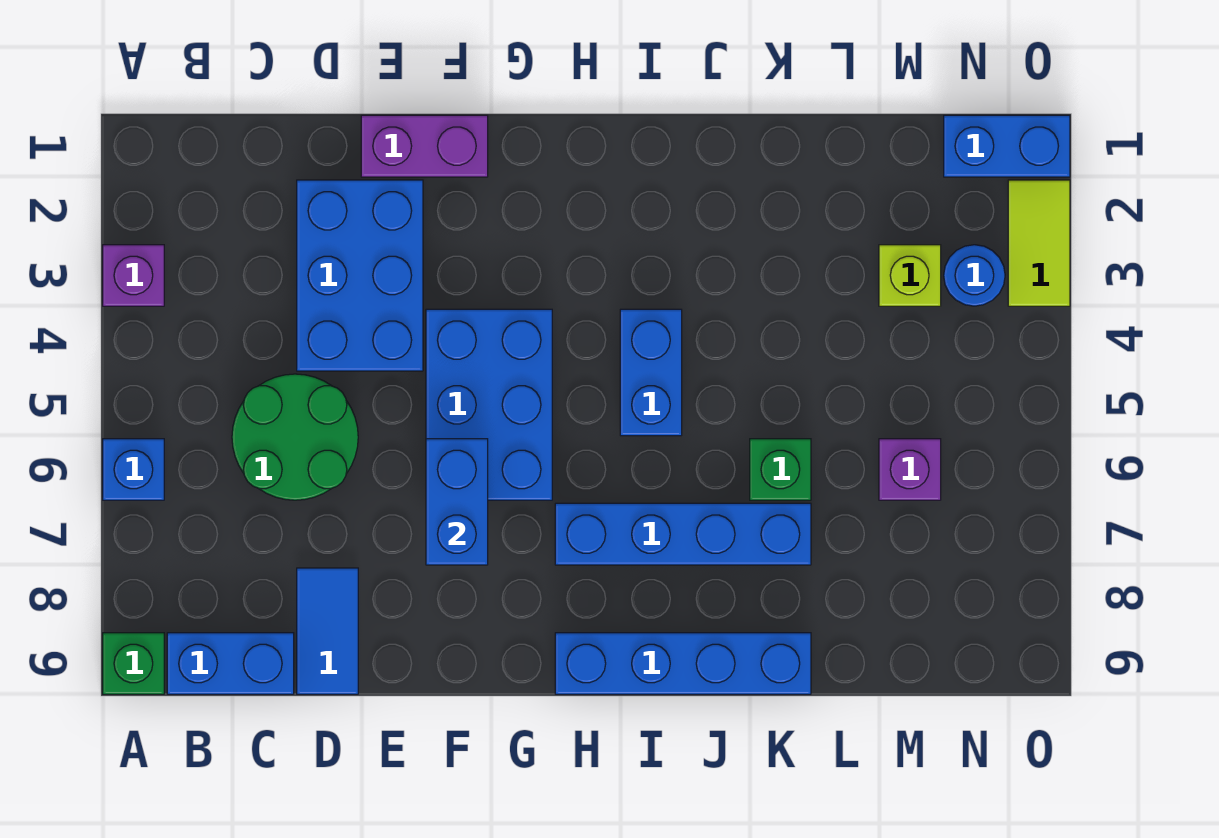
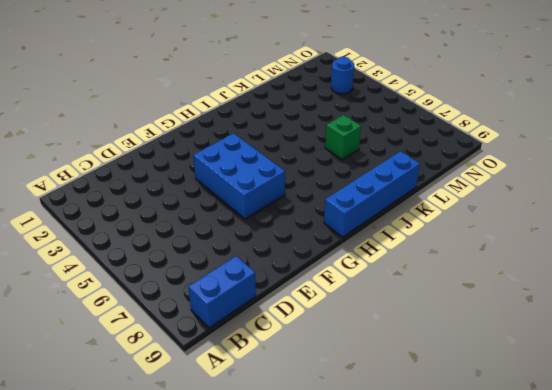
none -> purple brick A3 level 1
none -> blue brick A6 level 1
none -> green brick A9 level 1

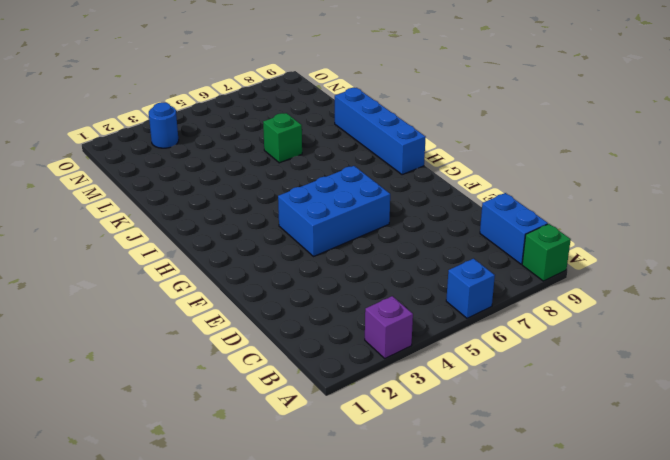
none -> green round brick C5:D6 level 1
none -> blue brick D2:E4 level 1
none -> blue tile D8:D9 level 1

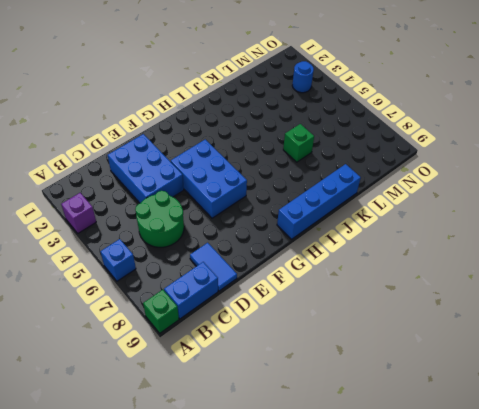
none -> purple brick E1:F1 level 1
none -> blue brick H7:K7 level 1
none -> blue brick I4:I5 level 1

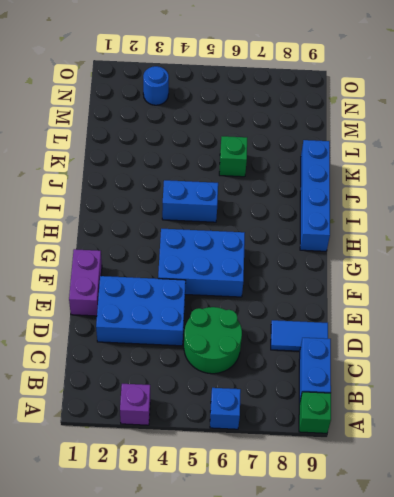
none -> blue brick H7:K7 level 1
none -> lime brick M3 level 1
none -> purple brick M6 level 1

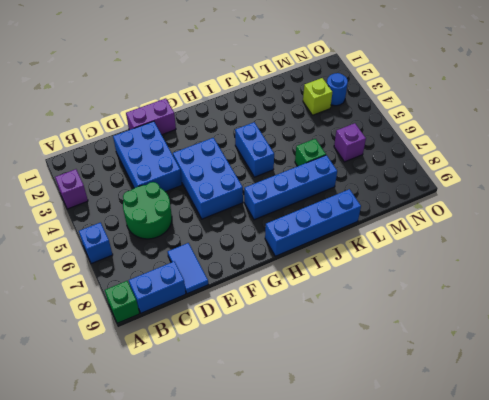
none -> blue brick N1:O1 level 1
none -> lime tile O2:O3 level 1
none -> blue brick F6:F7 level 2

